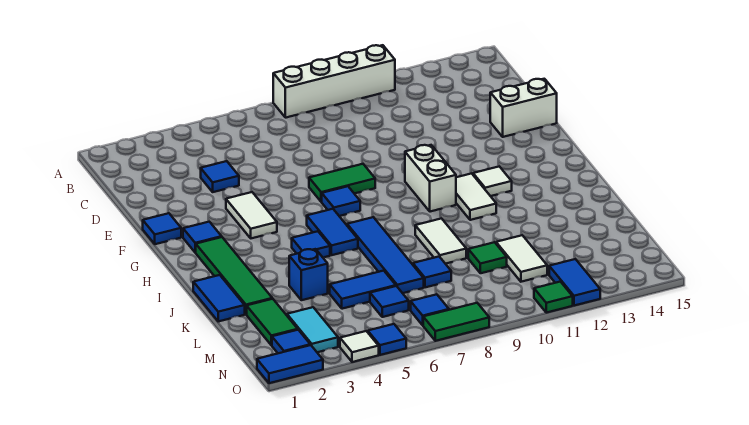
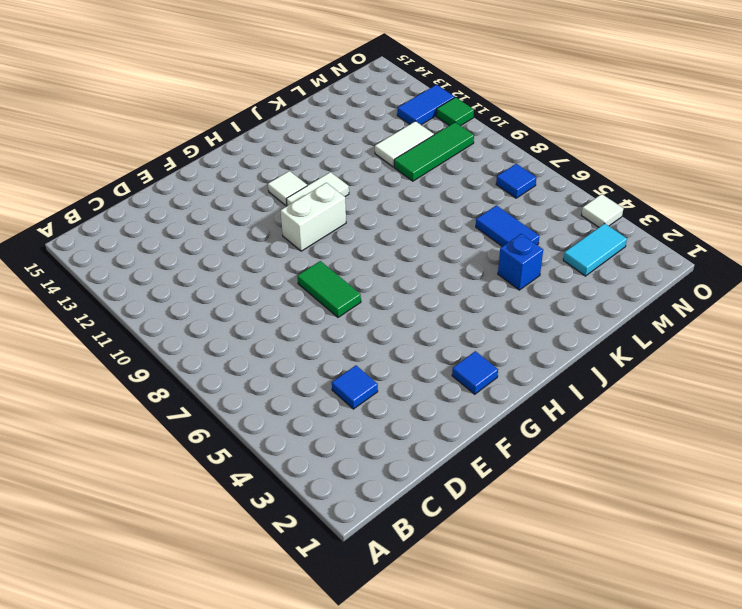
green tile L10:N10 level 1 -> green tile L10 level 1
none -> white brick A8:A11 level 1
none -> white brick E14:E15 level 1
none -> blue tile F1 level 1
none -> white tile F4:G4 level 1

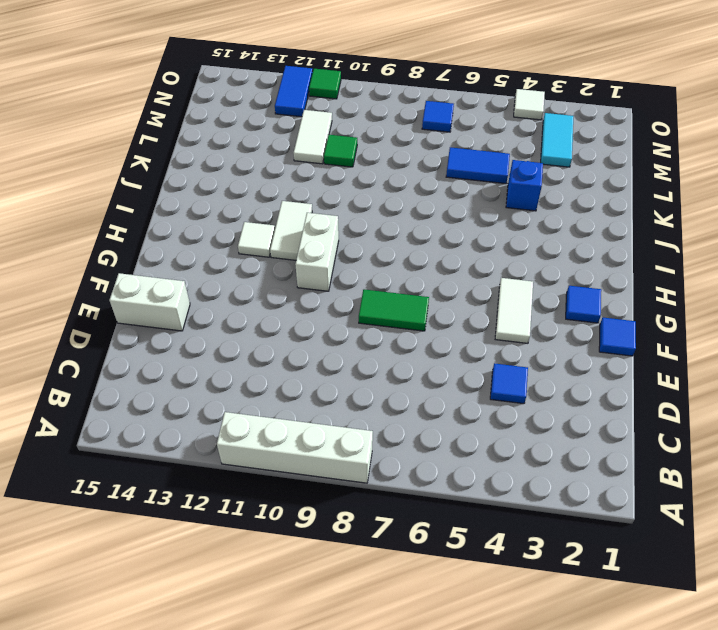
none -> blue tile G7 level 1
none -> green tile H2:K2 level 1
none -> blue tile H6:I6 level 1
none -> blue tile I5 level 1

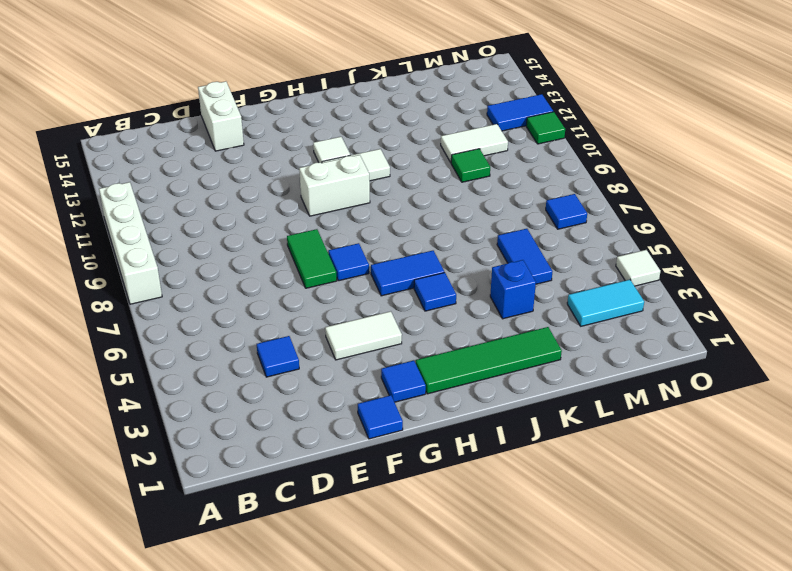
none -> blue tile I7:L7 level 1
none -> blue tile J1:K1 level 1
none -> white tile J9:K9 level 1
none -> green tile L2:M2 level 1

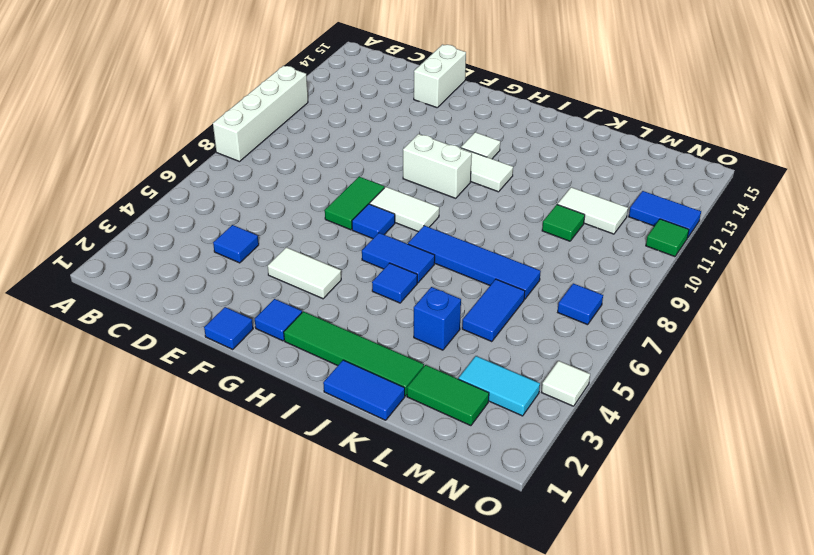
white tile G8:H8 level 1 -> white tile J9:K9 level 1
none -> blue tile L8 level 1
none -> blue tile M6 level 1
none -> blue tile N2 level 1
none -> blue tile O1:O2 level 1

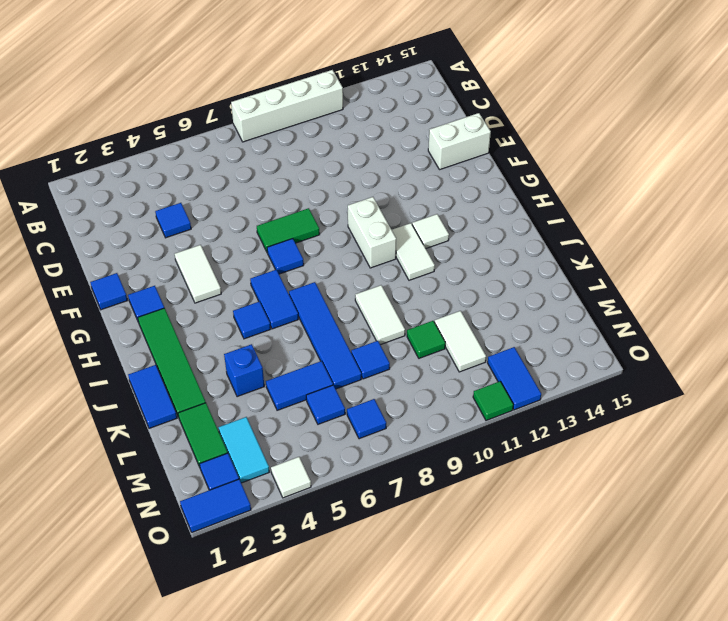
none -> blue tile O5 level 1
none -> green tile O7:O8 level 1

